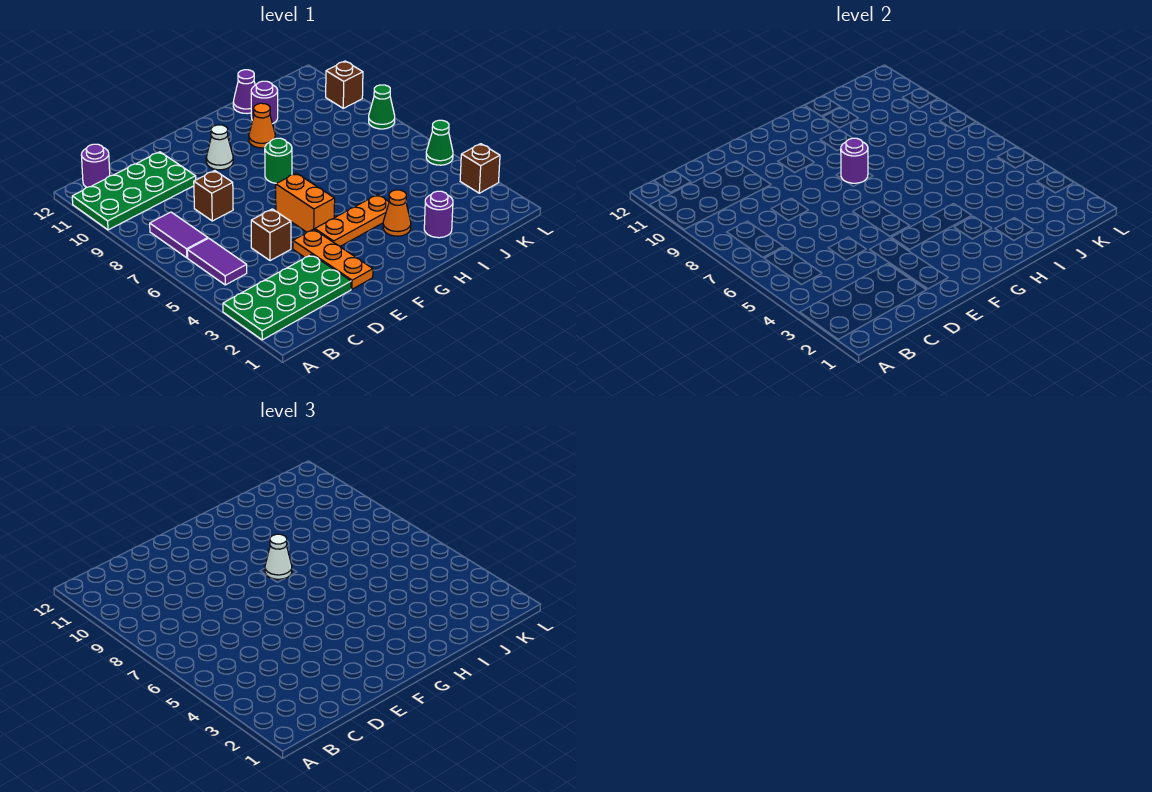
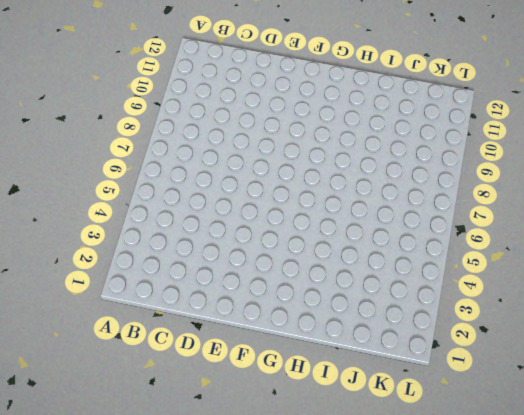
none -> green plate A2:D3 level 1
none -> green plate A10:D11 level 1
none -> purple tile B5:B6 level 1

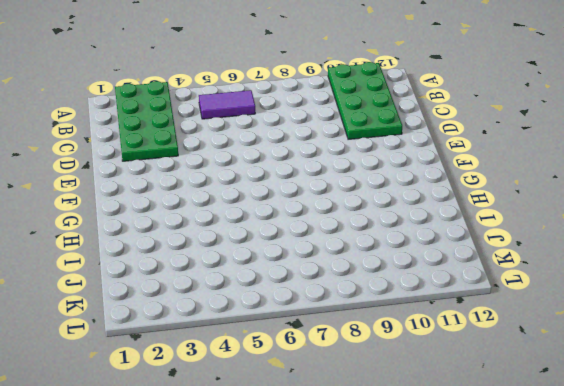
none -> purple tile B7:B8 level 1
none -> purple round brick B12 level 1
none -> brown brick D5 level 1

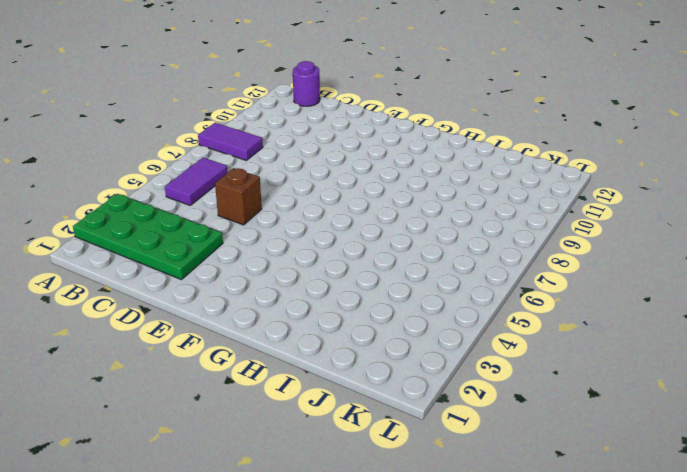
purple tile A8:B8 level 1 -> purple tile B7:B8 level 1
none -> green plate A10:D11 level 1
none -> brown brick D8 level 1
none -> orange plate E2:E4 level 1

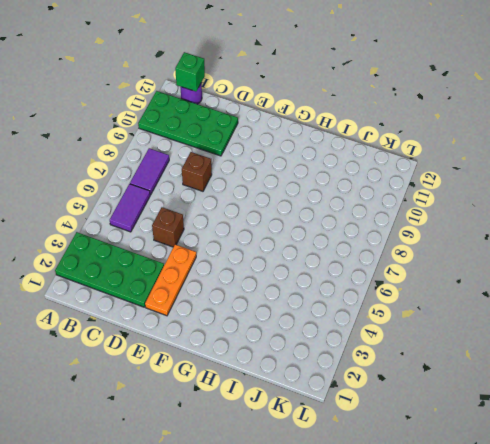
green brick B12 level 2 -> none
none -> orange plate F4:H4 level 1
none -> orange brick F5:F6 level 1
none -> white cone F10 level 1

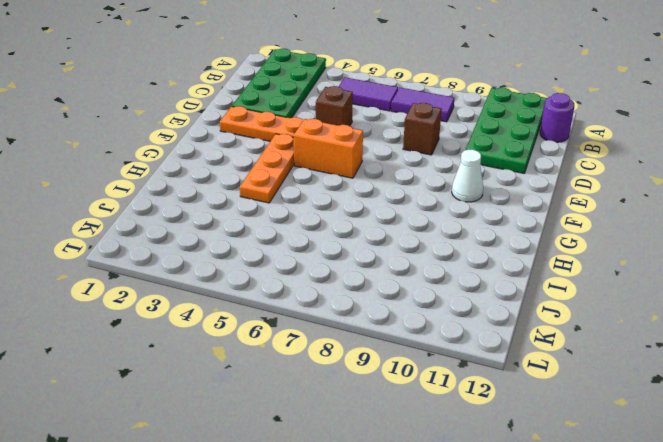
none -> green round brick G8 level 1
none -> orange cone H3 level 1
none -> orange cone H10 level 1

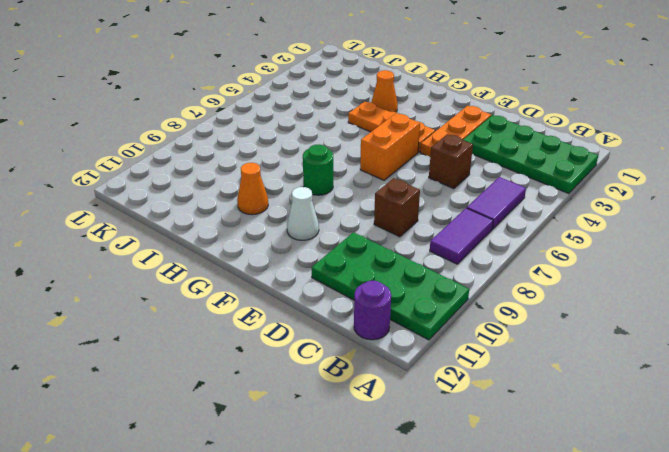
none -> purple round brick I2 level 1
none -> purple round brick I11 level 1
none -> purple cone I12 level 1

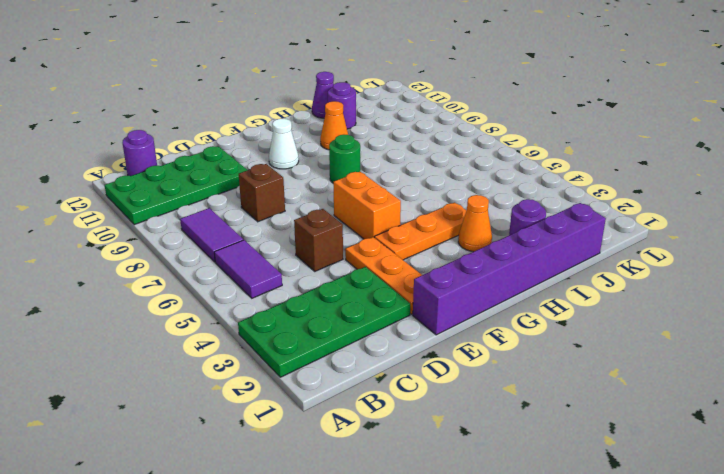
purple brick E1:J1 level 1 -> none
none -> brown brick L3 level 1
none -> green cone L5 level 1
none -> green cone L8 level 1

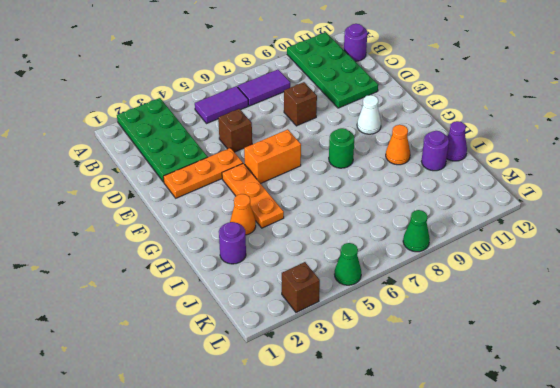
none -> brown brick L10 level 1
none -> purple round brick G8 level 2
none -> white cone G8 level 3

